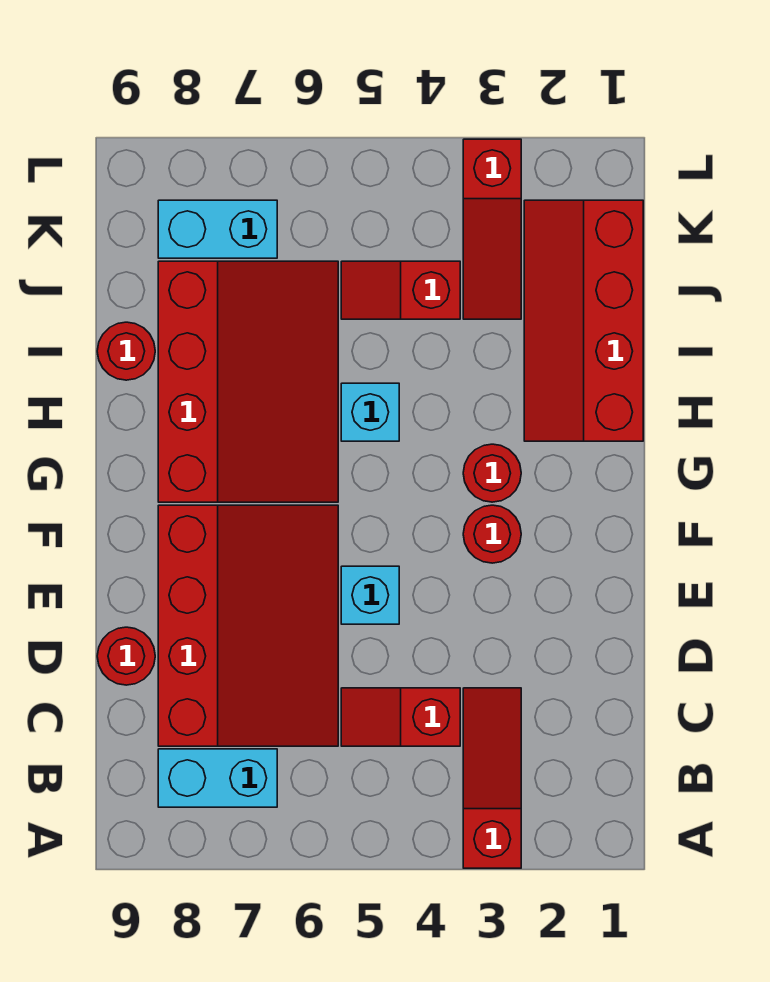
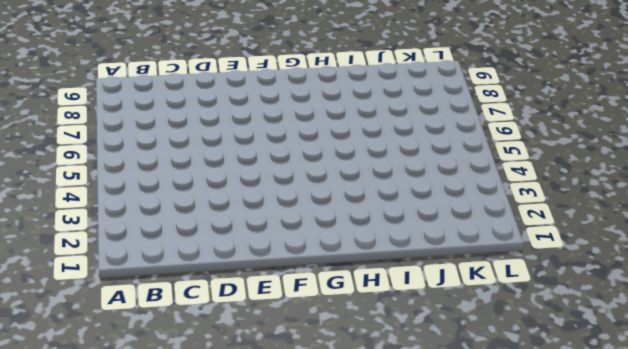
none -> red slope A3:C3 level 1 top A
none -> cyan brick B7:B8 level 1
none -> red slope C4:C5 level 1 top 4

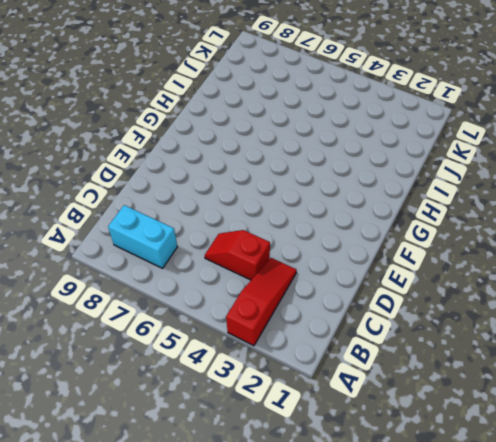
none -> red slope C6:F8 level 1 top 8
none -> red round brick D9 level 1
none -> cyan brick E5 level 1

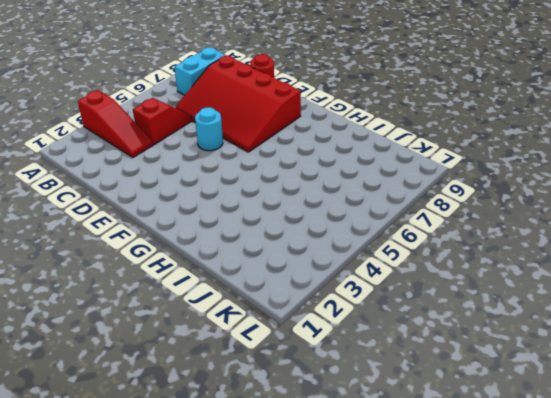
cyan round brick E5 level 1 -> cyan brick E5 level 1
none -> red round brick F3 level 1
none -> red round brick G3 level 1
none -> red slope G6:J8 level 1 top 8

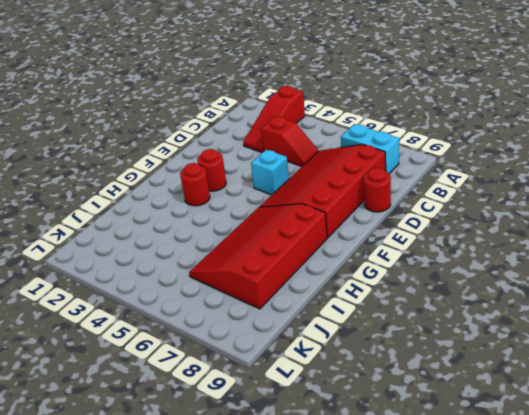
none -> red slope H1:K2 level 1 top 1
none -> cyan brick H5 level 1
none -> red round brick I9 level 1

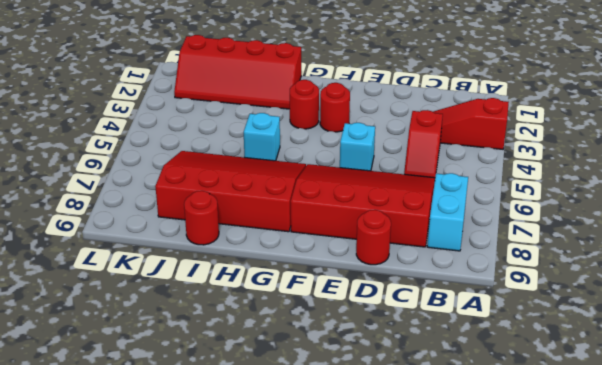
none -> red slope J3:L3 level 1 top L
none -> red slope J4:J5 level 1 top 4
none -> cyan brick K7:K8 level 1

